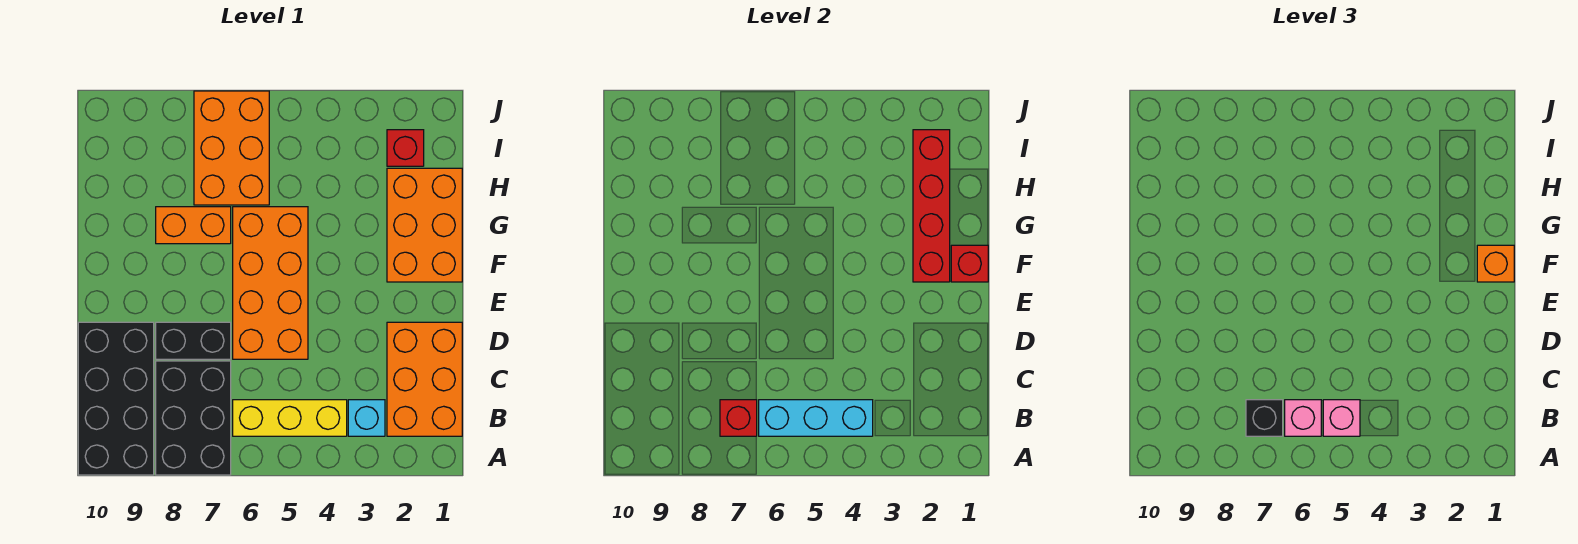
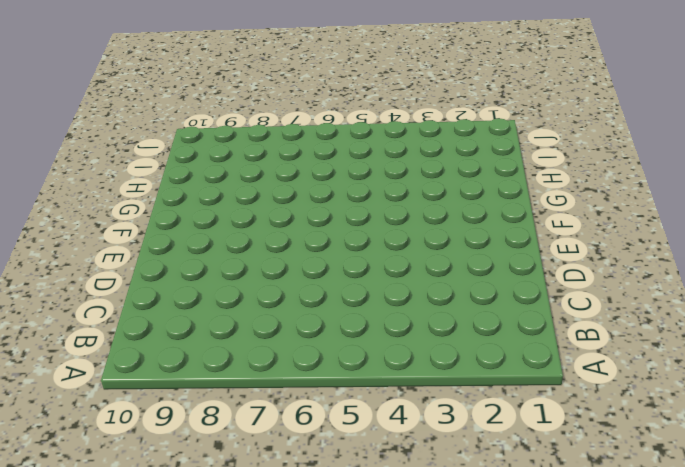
none -> black brick A7:C8 level 1
none -> black brick A9:D10 level 1
none -> orange brick B1:D2 level 1

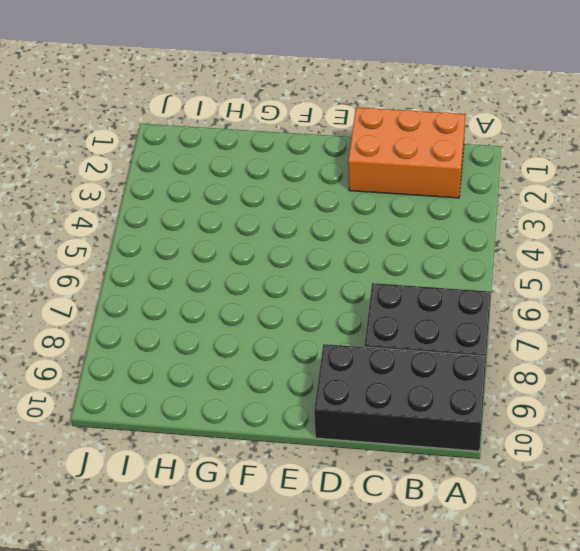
none -> cyan brick B3 level 1
none -> yellow brick B4:B6 level 1
none -> orange brick D5:G6 level 1

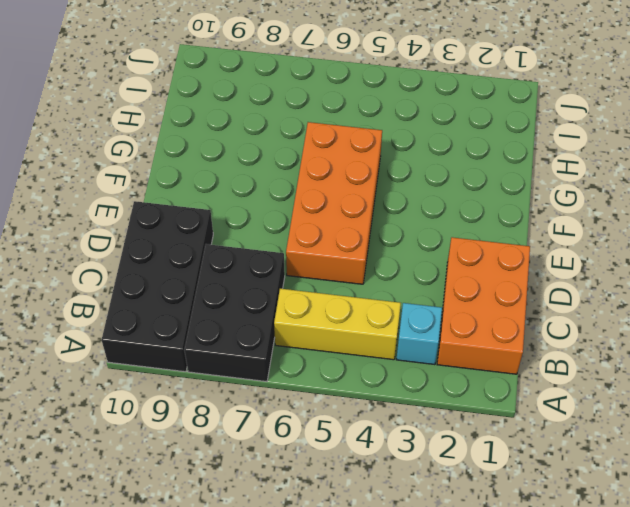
none -> black brick D7:D8 level 1
none -> orange brick F1:H2 level 1
none -> orange brick G7:G8 level 1

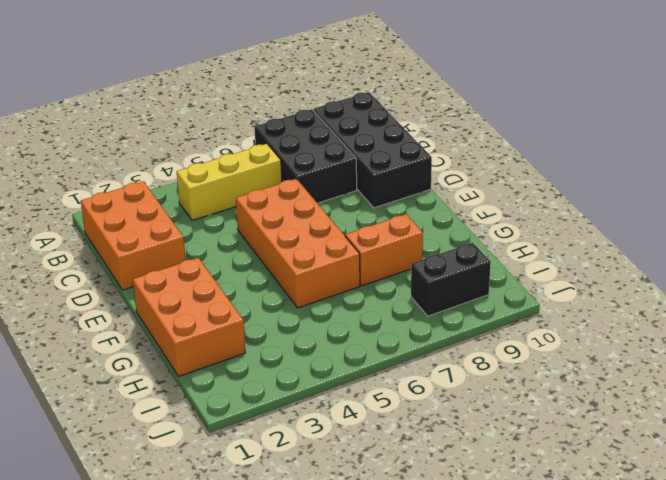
black brick I8:I9 level 1 -> black brick D7:D8 level 1
none -> cyan brick B3 level 1
none -> orange brick H6:J7 level 1
none -> red brick I2 level 1

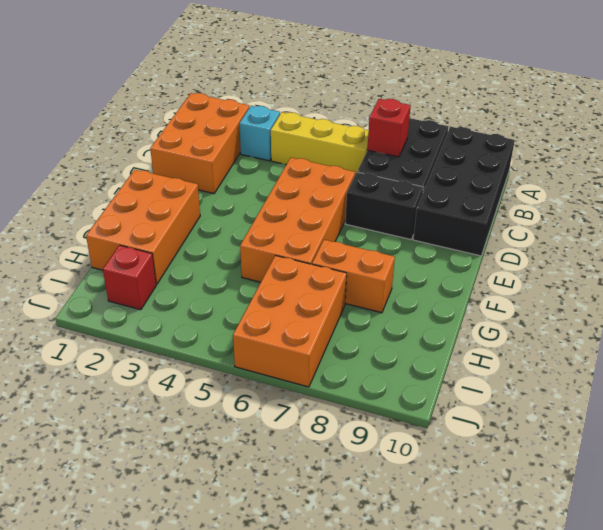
none -> cyan brick B4:B6 level 2
none -> red brick F1 level 2
none -> red brick F2:I2 level 2

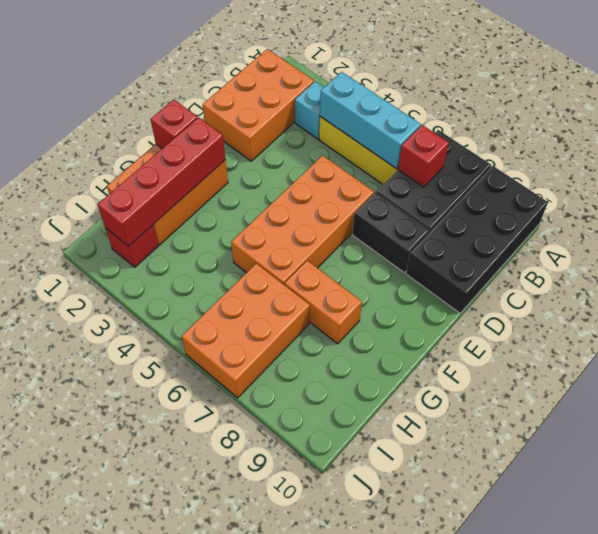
none -> pink brick B5 level 3
none -> pink brick B6 level 3
none -> black brick B7 level 3

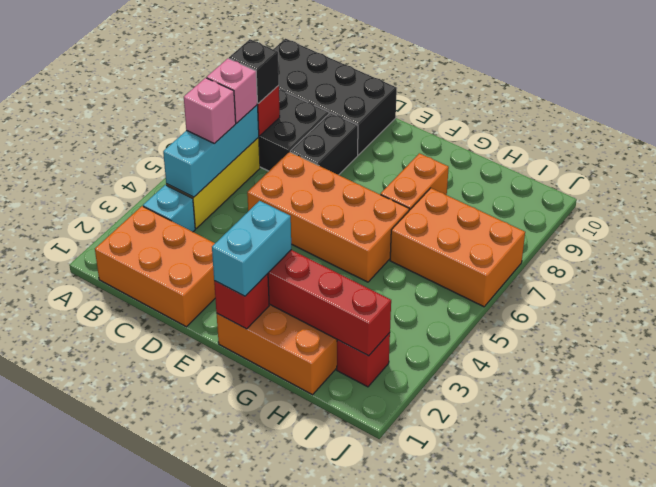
cyan brick F1:F2 level 3 -> orange brick F1 level 3

